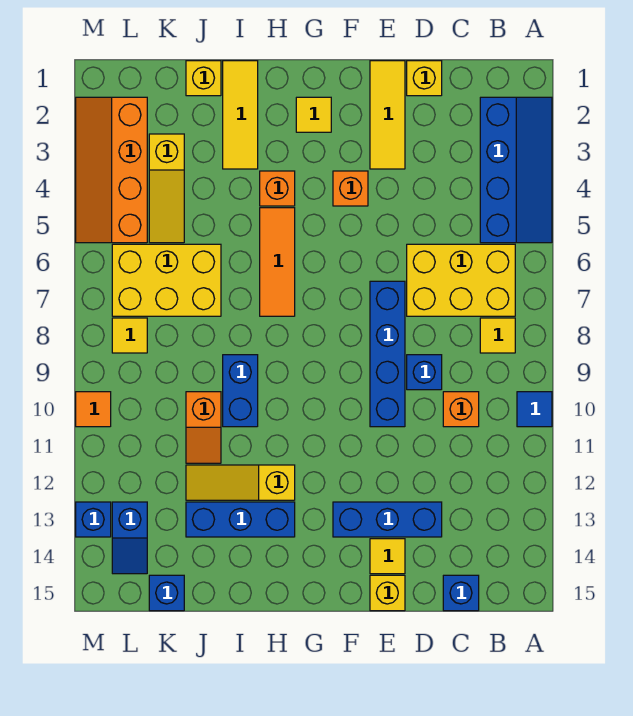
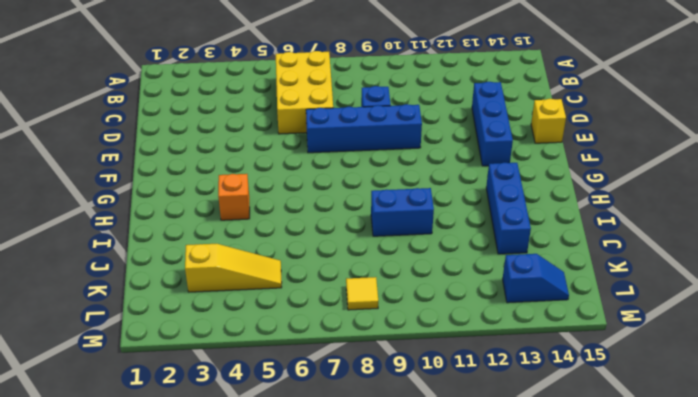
none -> blue slope A2:B5 level 1 top B
none -> blue tile A10 level 1
none -> yellow tile B8 level 1
none -> orange brick C10 level 1

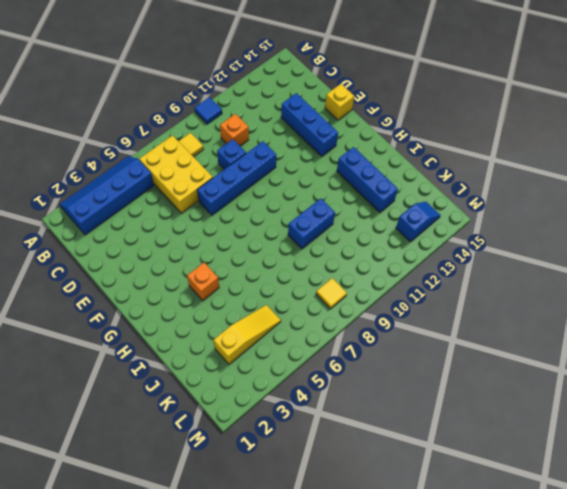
none -> blue brick C15 level 1
none -> yellow brick D1 level 1
none -> yellow tile E1:E3 level 1
none -> yellow tile E14 level 1

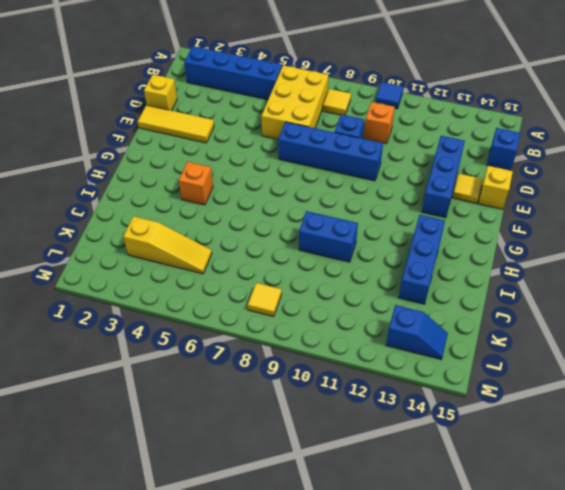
none -> orange brick F4 level 1
none -> yellow tile G2 level 1
none -> orange tile H5:H7 level 1
none -> yellow slope H12:J12 level 1 top H

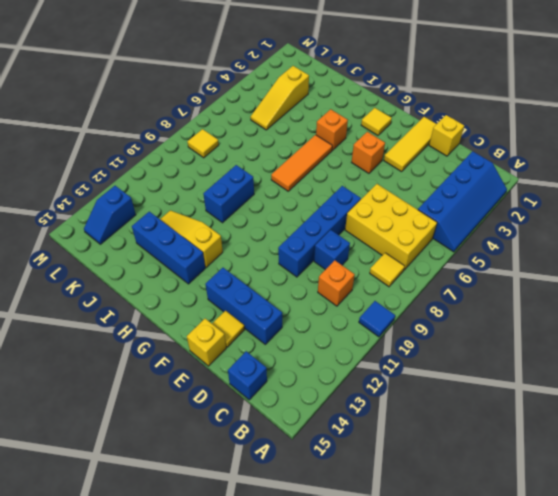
none -> yellow tile I1:I3 level 1
none -> yellow brick J1 level 1
none -> yellow brick J6:L7 level 1
none -> orange slope J10:J11 level 1 top 10

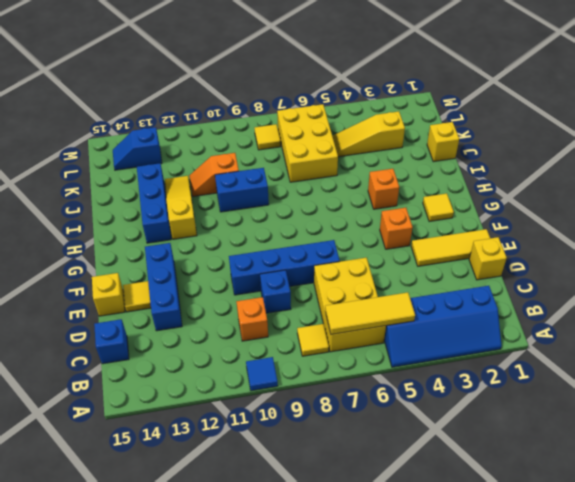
yellow tile B5:B7 level 2 -> yellow tile I1:I3 level 1
none -> orange tile H5:H7 level 1
none -> blue brick K15 level 1
none -> orange slope L2:M5 level 1 top L
none -> orange tile M10 level 1

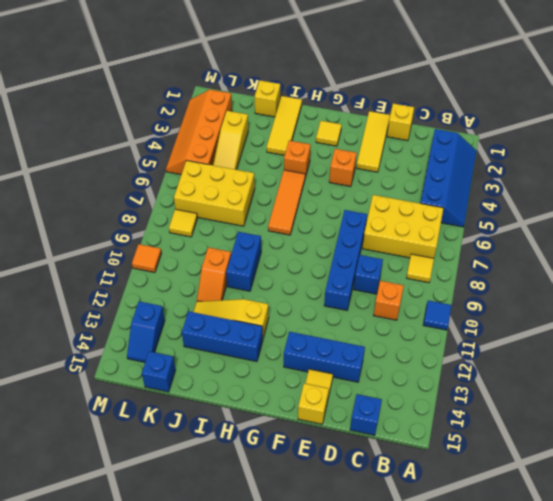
none -> blue brick M13 level 1

